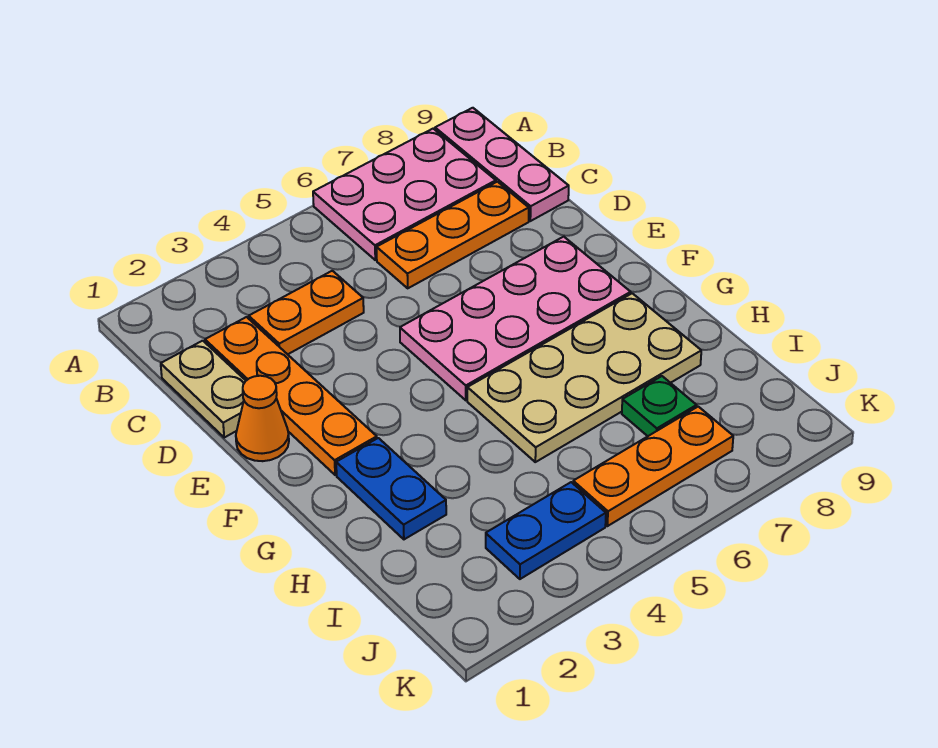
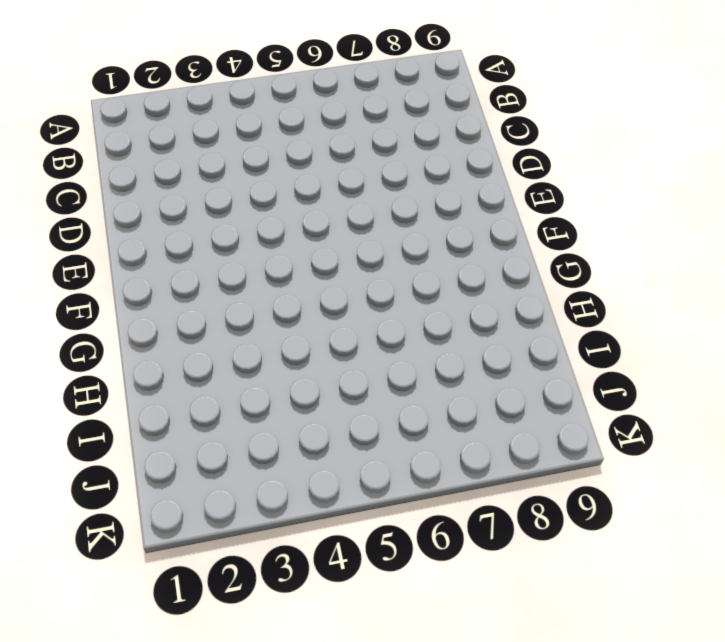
none -> pink plate A6:B8 level 1
none -> pink plate A9:C9 level 1
none -> tan plate C1:D1 level 1

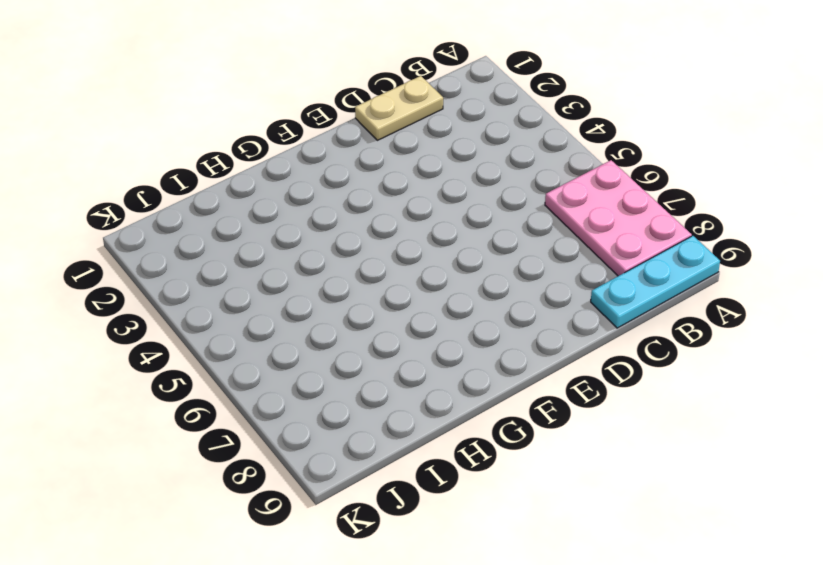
cyan plate A9:C9 level 1 -> pink plate A9:C9 level 1
none -> orange plate C2:F2 level 1
none -> orange plate C3:C4 level 1
none -> orange plate C6:C8 level 1

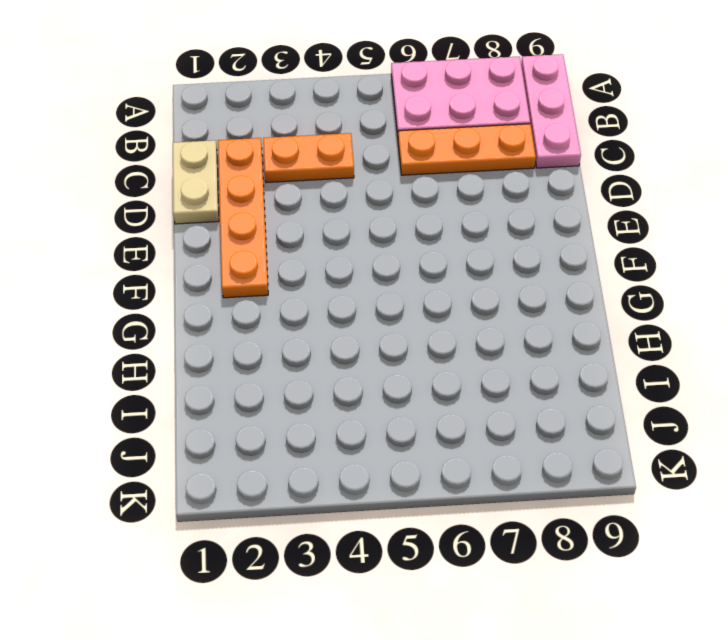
none -> orange cone E1 level 1
none -> pink plate E5:F8 level 1
none -> blue plate G2:H2 level 1

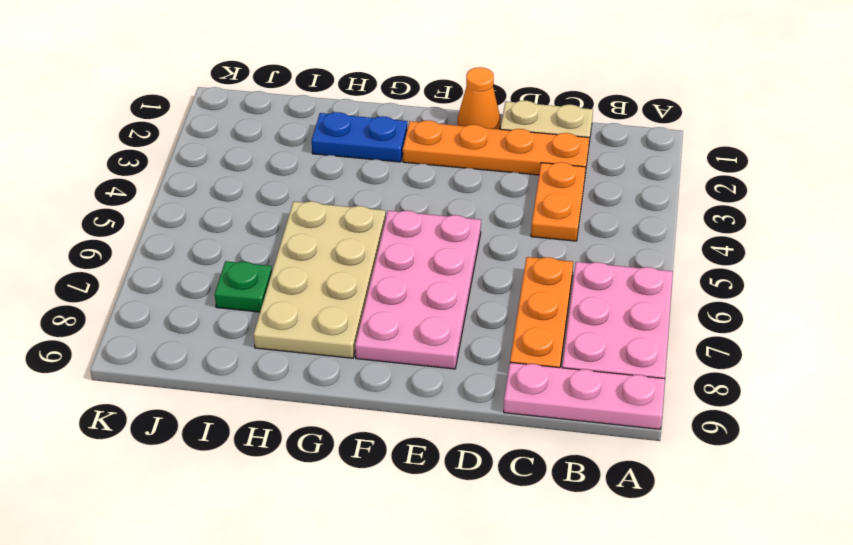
none -> blue plate J3:J4 level 1
none -> orange plate J5:J7 level 1

